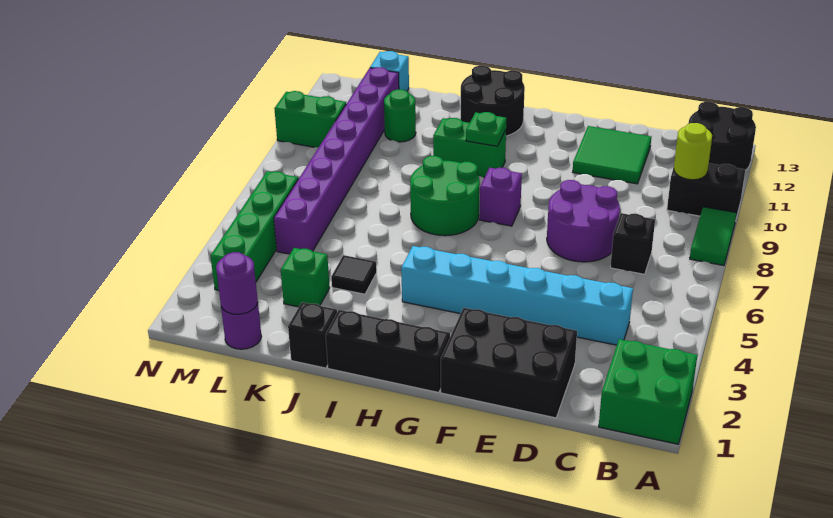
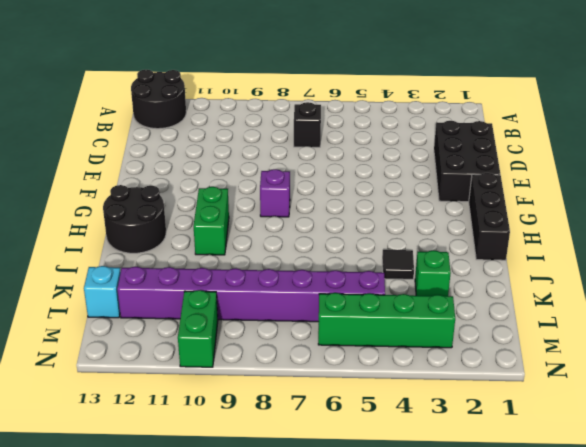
none -> green brick A1:B2 level 1
none -> green tile A8:A9 level 1
none -> black brick A10:B10 level 1

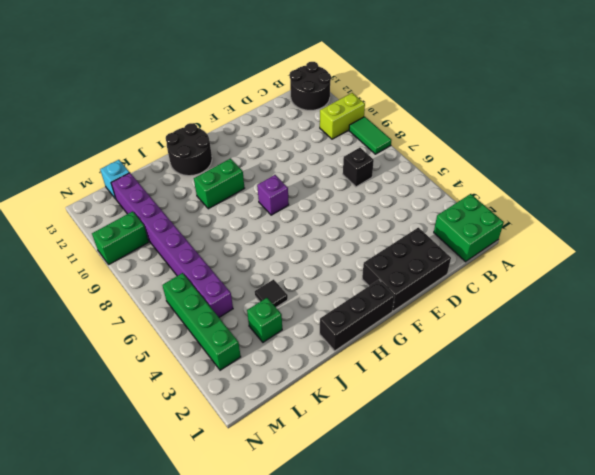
lime brick A10:B10 level 1 -> black brick A10:B10 level 1
none -> cyan brick C4:H4 level 1
none -> purple round brick D7:E8 level 1
none -> green tile D11:E12 level 1

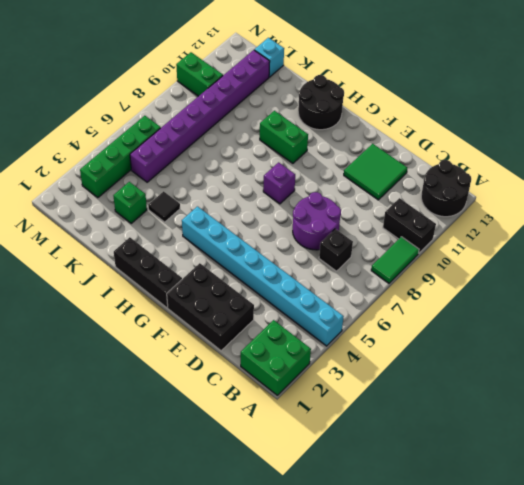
cyan brick A4:H4 level 1 -> cyan brick C4:H4 level 1
none -> green round brick H7:I8 level 1
none -> black brick J1 level 1
none -> green round brick K11 level 1

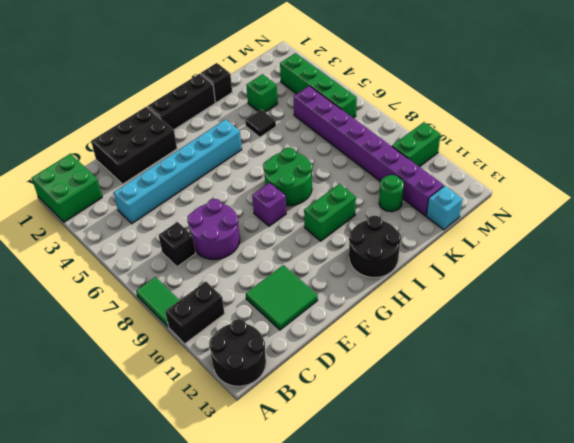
none -> purple round brick L1 level 1
none -> lime round brick B10 level 2
none -> green plate H10 level 2

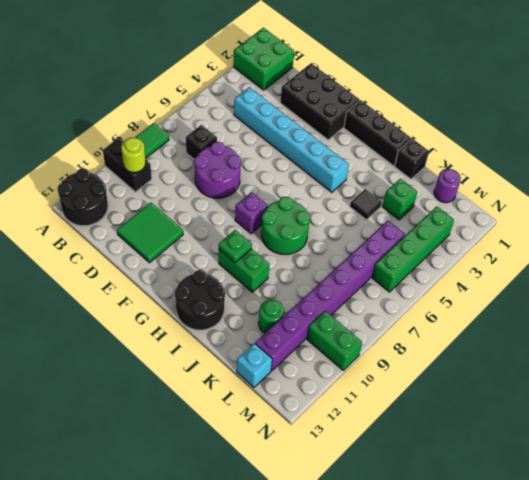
none -> purple round brick L1 level 2

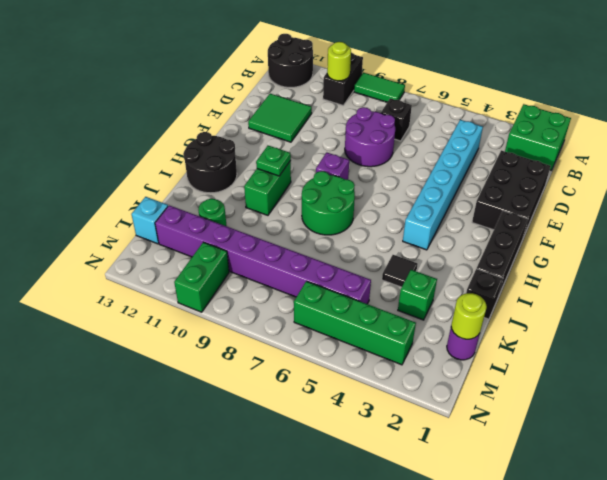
lime round brick L1 level 2 -> purple round brick L1 level 2

